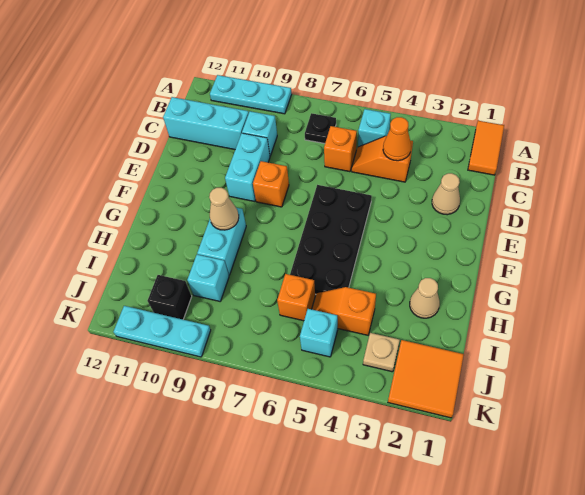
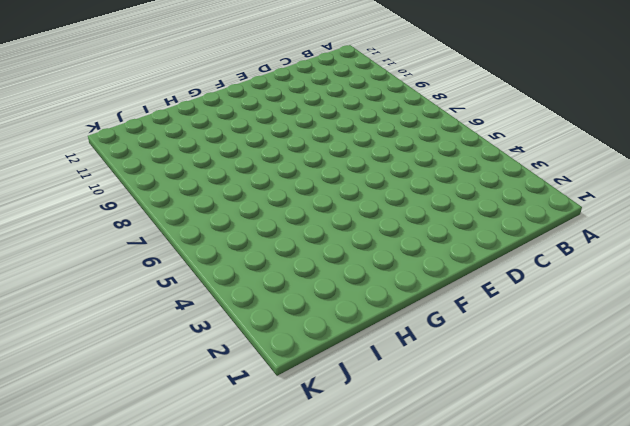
none -> orange tile A1:B1 level 1
none -> cyan plate A9:A11 level 1
none -> cyan brick B5 level 1

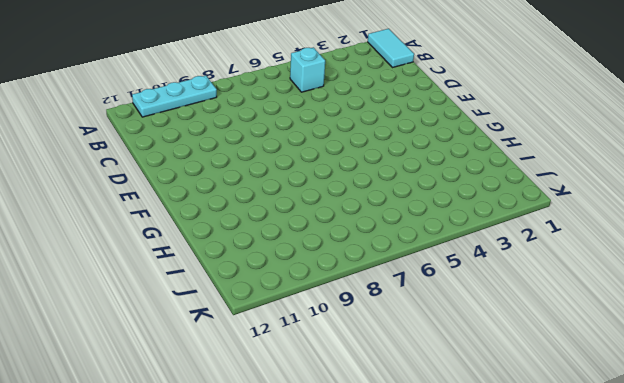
cyan tile A1:B1 level 1 -> orange tile A1:B1 level 1
none -> black plate B7 level 1
none -> orange slope C4:C5 level 1 top 4
none -> orange brick C6 level 1

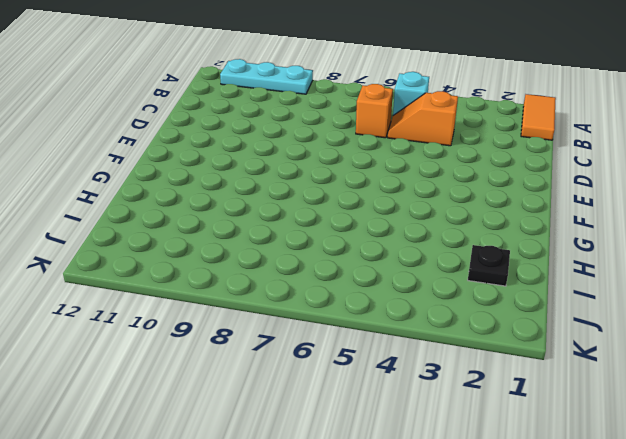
black plate I2 level 1 -> black plate B7 level 1
none -> cyan brick C9 level 1
none -> cyan brick C10:C12 level 1
none -> tan cone D2 level 1

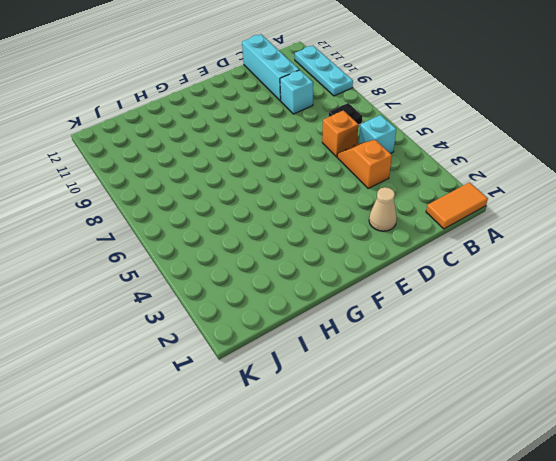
none -> cyan brick D9:E9 level 1
none -> black plate E5:H6 level 1
none -> orange brick E8 level 1

